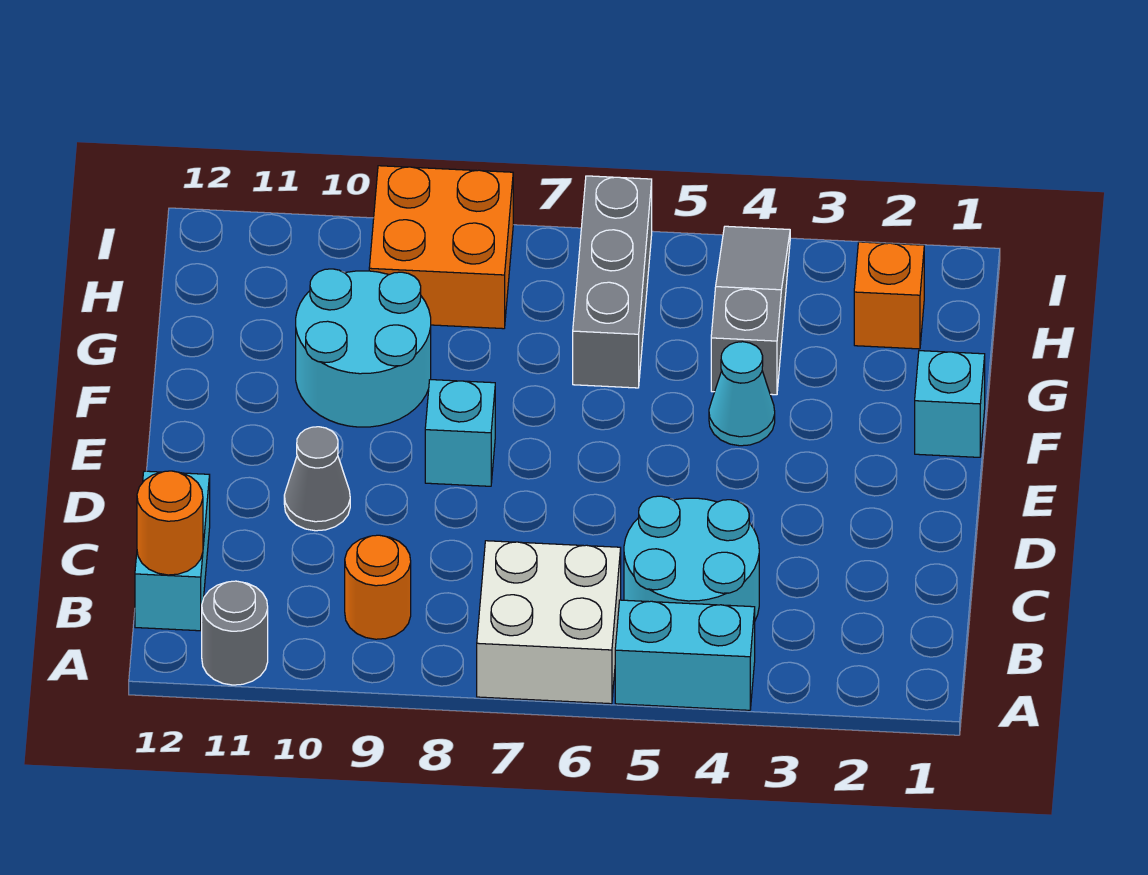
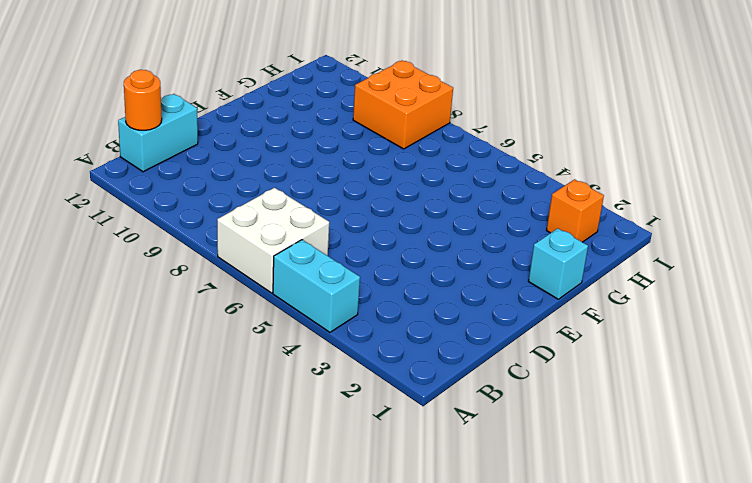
none -> grey round brick A11 level 1
none -> cyan round brick B4:C5 level 1
none -> orange round brick B9 level 1

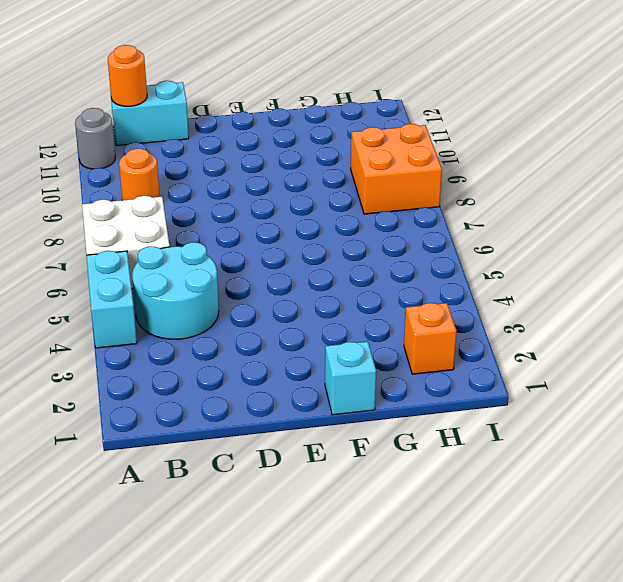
none -> grey cone D10 level 1
none -> cyan brick E8 level 1
none -> cyan cone F4 level 1

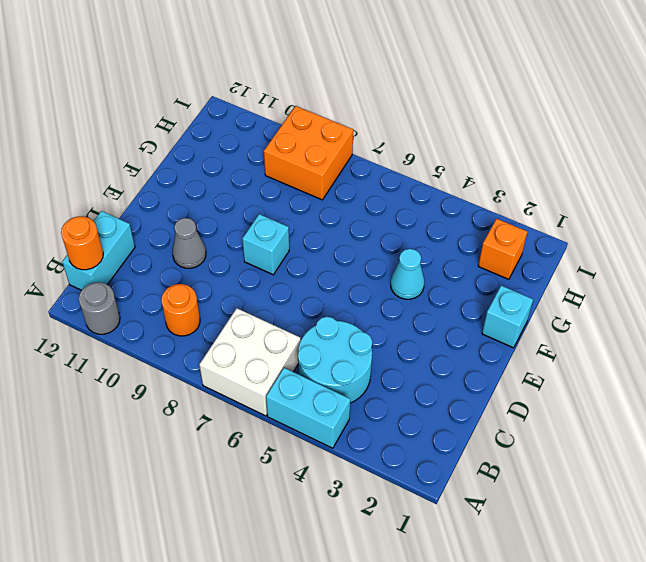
none -> cyan round brick F9:G10 level 1
none -> grey slope G4:I4 level 1 top G
none -> grey brick G6:I6 level 1

